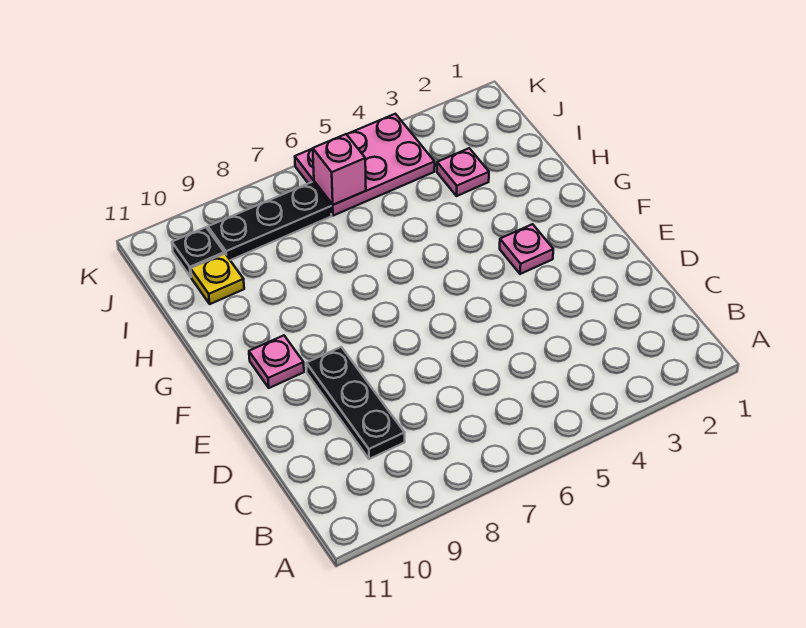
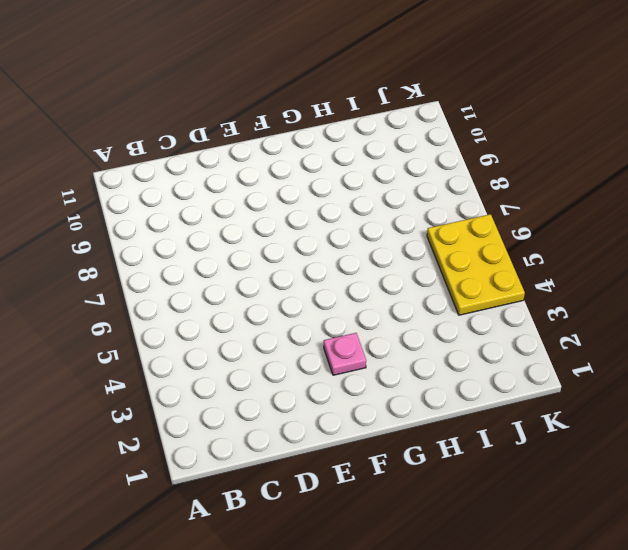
yellow plate J4:K6 level 1 -> pink plate J4:K6 level 1
none -> black plate C9:E9 level 1
none -> pink plate F10 level 1

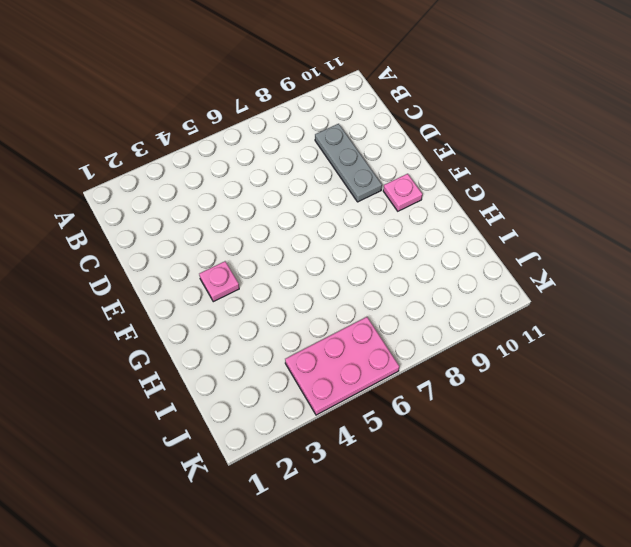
grey plate C9:E9 level 1 -> black plate C9:E9 level 1
none -> pink plate I3 level 1
none -> yellow plate I10 level 1

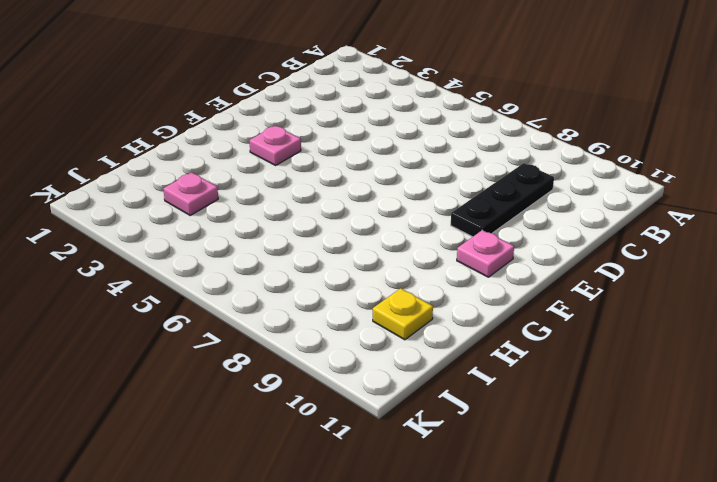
none -> pink plate J4:K6 level 1
none -> black plate J7:J9 level 1

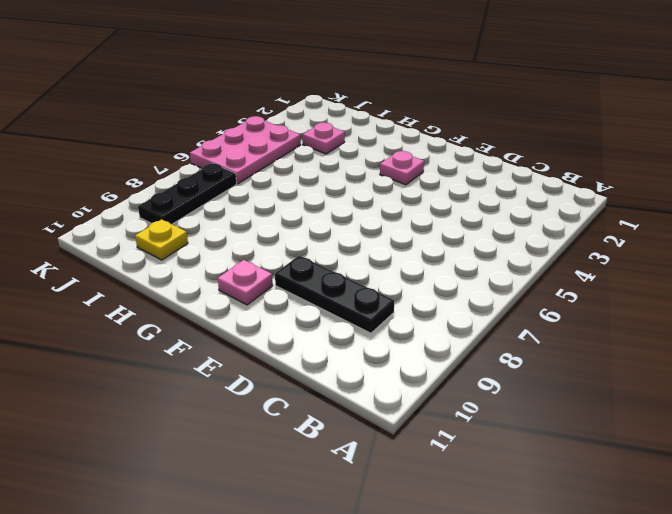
none -> black plate J10 level 1
none -> pink brick J6 level 2

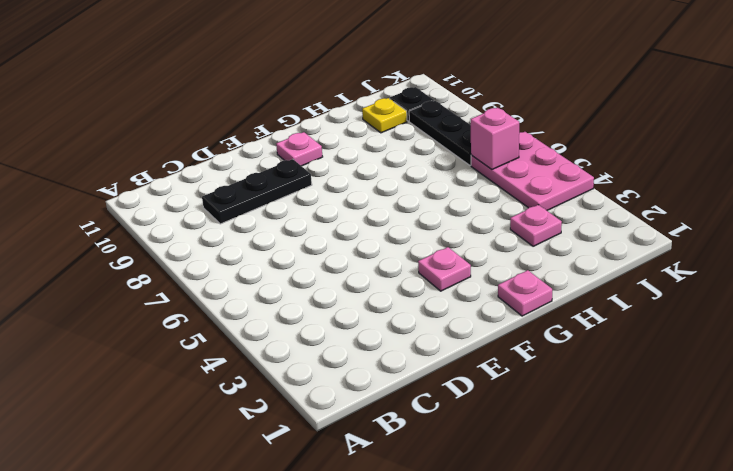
pink plate G1 level 1 -> none

